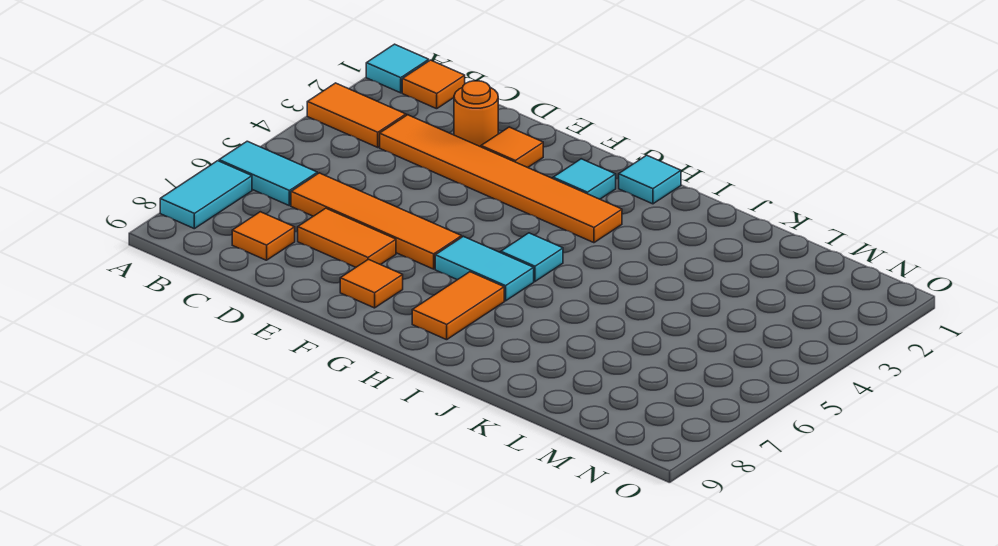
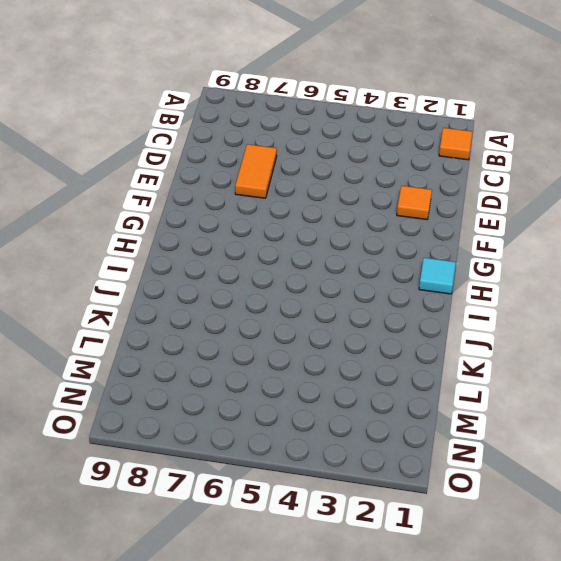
none -> cyan tile A1 level 1
none -> orange tile A3:B3 level 1
none -> cyan tile A6:B6 level 1

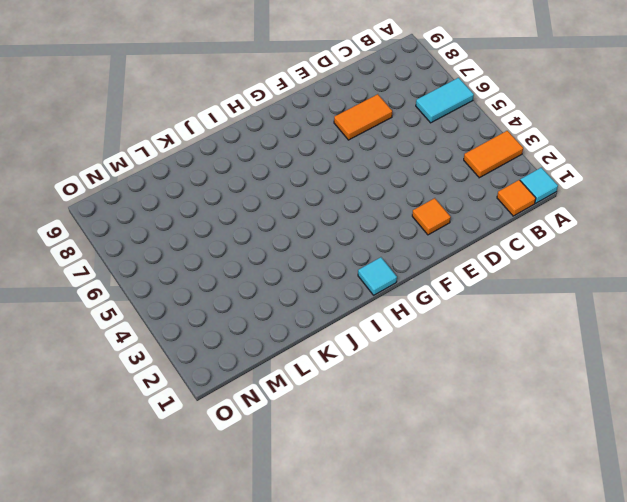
none -> cyan tile A7:A8 level 1
none -> orange tile C3:H3 level 1
none -> orange tile C6:F6 level 1

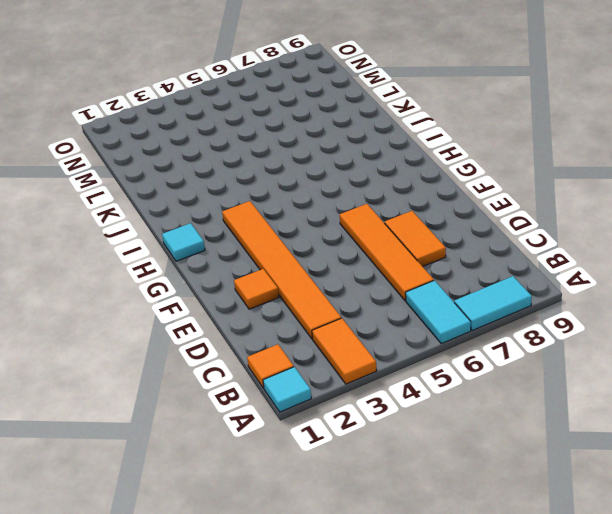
none -> orange tile C8 level 1
none -> orange round brick D2 level 1
none -> orange tile F8 level 1

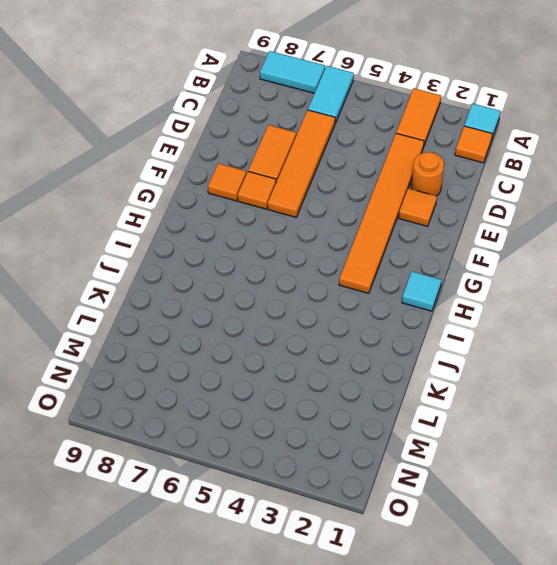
orange tile F7 level 1 -> orange tile C8 level 1
none -> cyan tile G2 level 1
none -> cyan tile G6:H6 level 1
none -> cyan tile H5 level 1

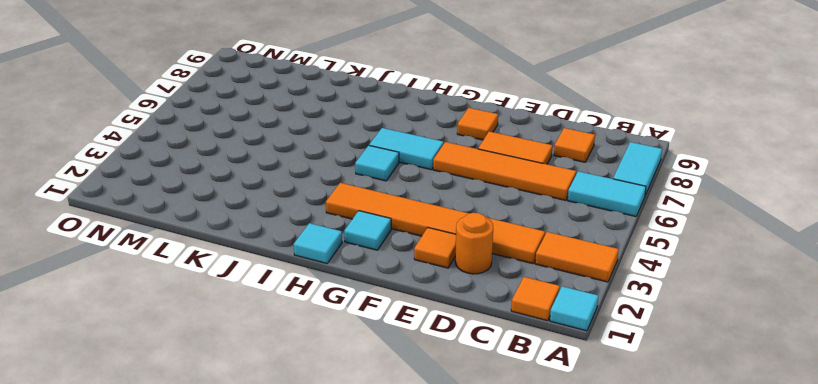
none -> orange tile H7:H8 level 1

